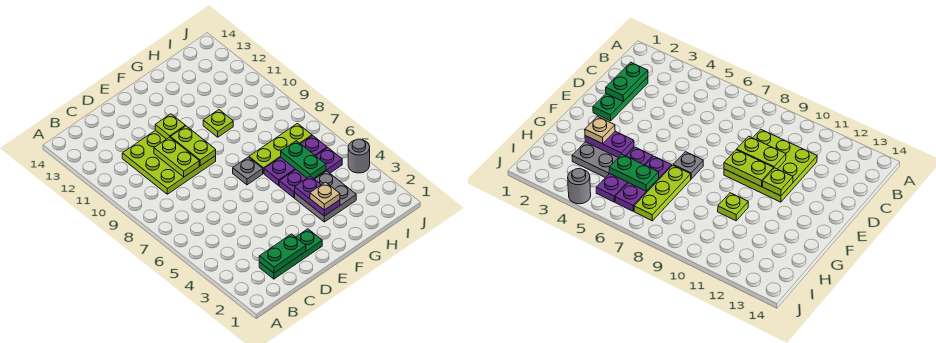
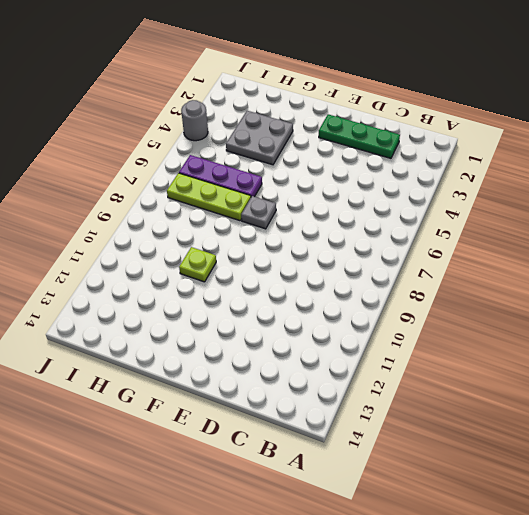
none -> lime plate C9:E11 level 1
none -> purple plate G5:I5 level 1
none -> green plate C2:D2 level 2

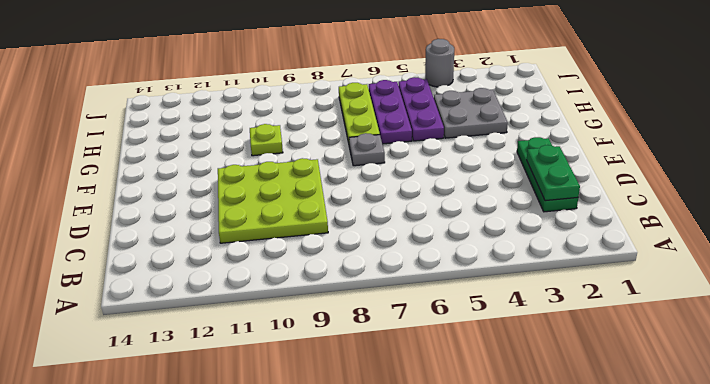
none -> lime plate D9:D10 level 2
none -> lime plate E9:E10 level 2
none -> lime plate E11 level 2

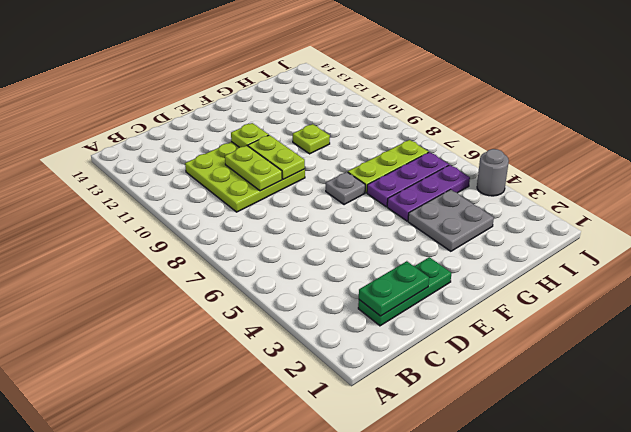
none -> purple plate G3:G4 level 2
none -> green plate H5:H6 level 2
none -> tan plate G3 level 3

